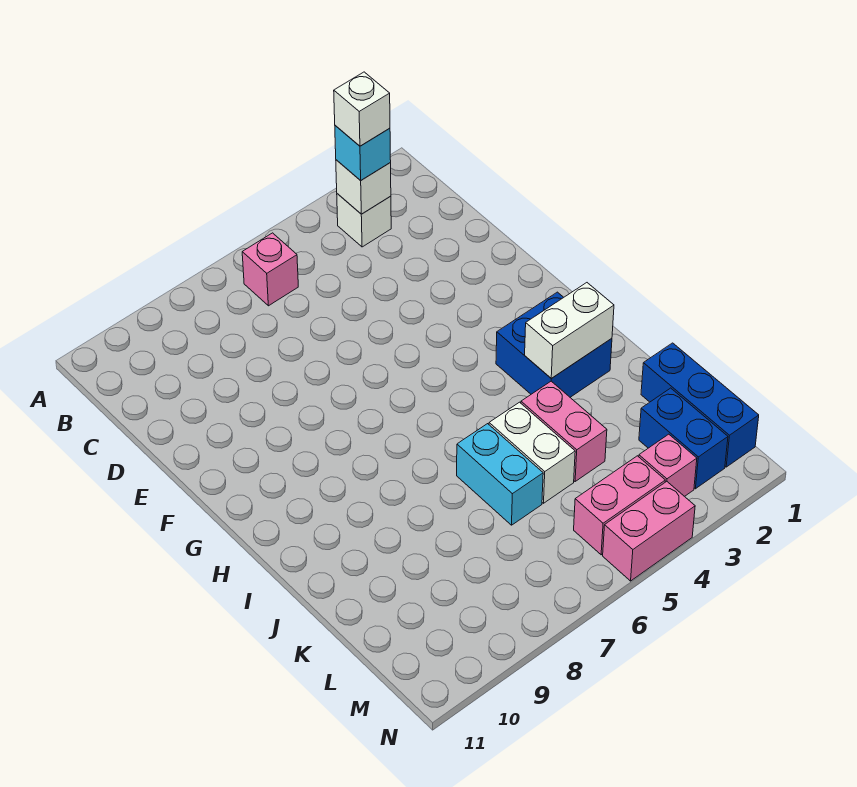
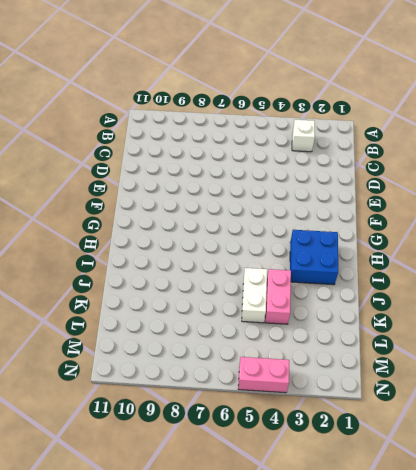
none -> pink brick B6 level 1
none -> cyan brick J6:K6 level 1
none -> blue brick K1:M1 level 1

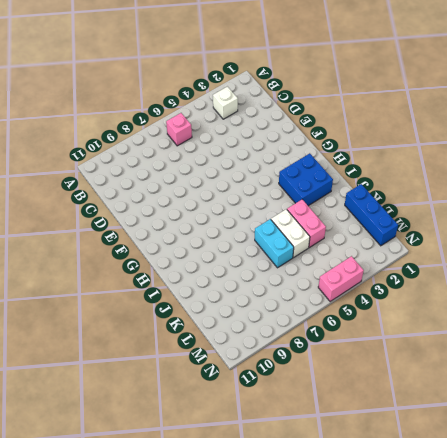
none -> blue brick L2:M2 level 1
none -> pink brick M3 level 1
none -> pink brick M4:M5 level 1

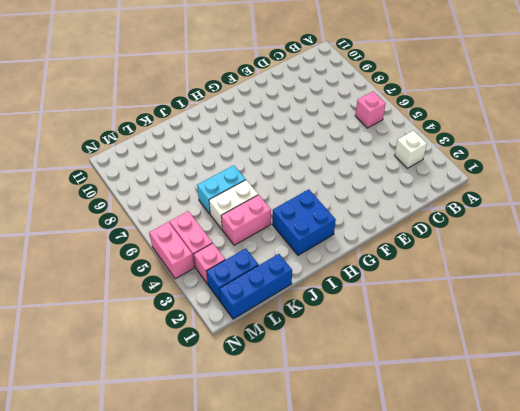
none -> white brick B3 level 2
none -> white brick I2:I3 level 2
none -> cyan brick B3 level 3

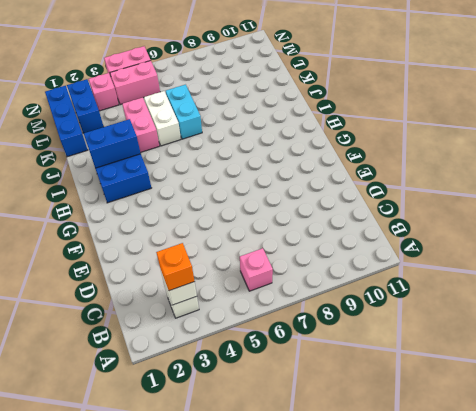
orange brick B3 level 3 -> cyan brick B3 level 3
blue brick I2:I3 level 2 -> white brick I2:I3 level 2
none -> white brick B3 level 4

